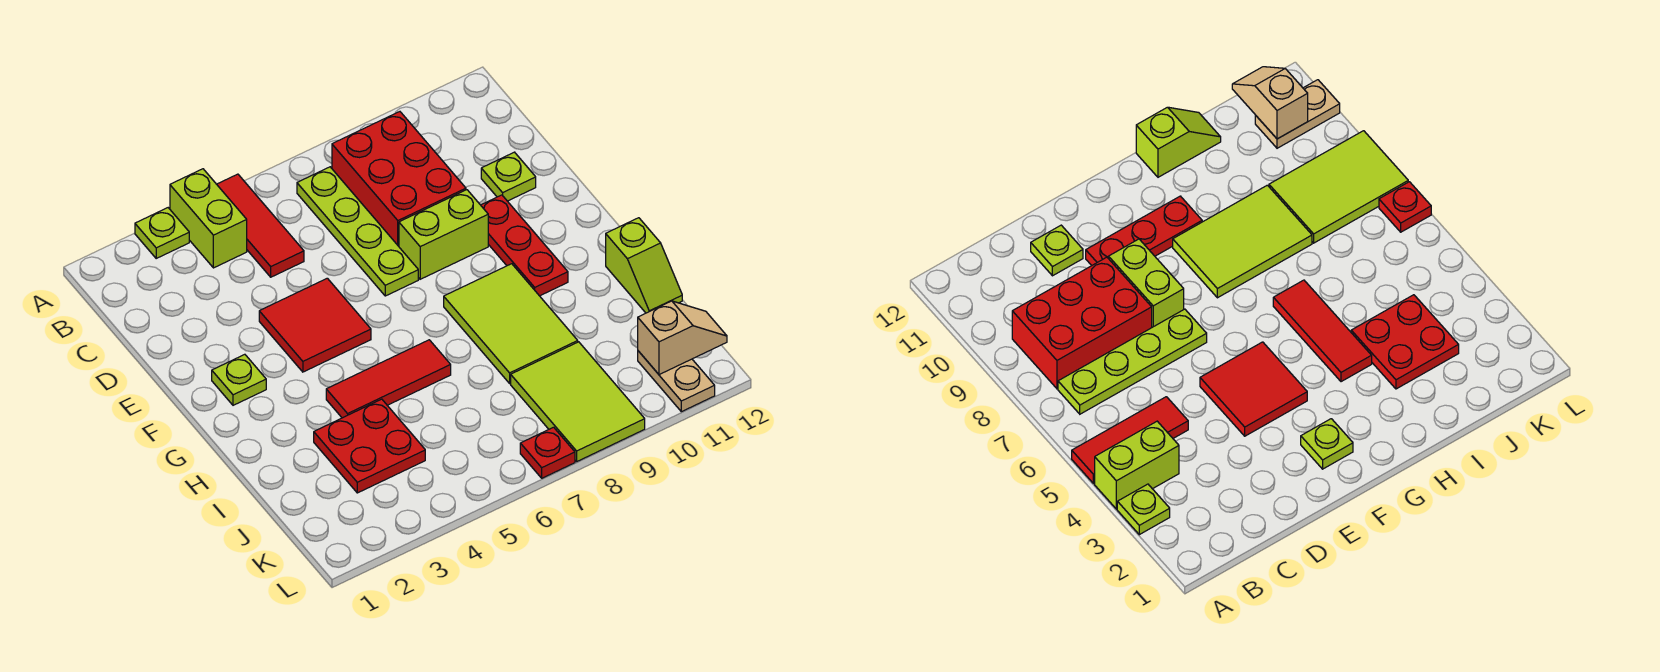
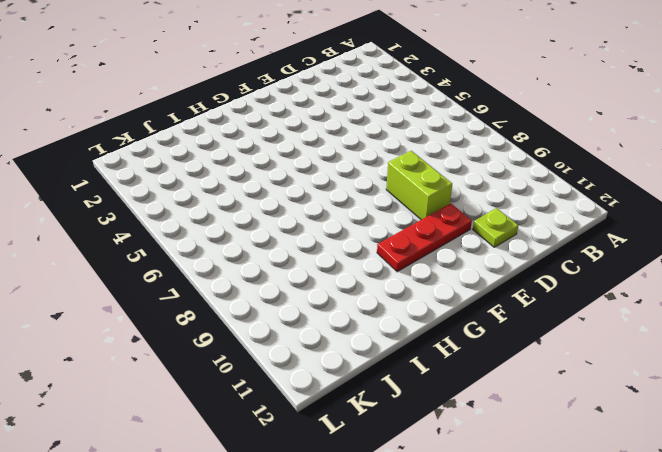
none -> lime plate A3 level 1
none -> lime brick A4:B4 level 1
none -> red tile A5:C5 level 1

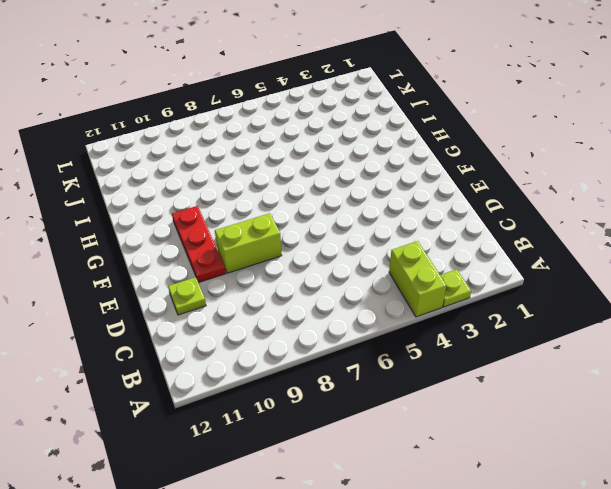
none -> red tile A5:C5 level 1
none -> lime plate B7:E7 level 1
none -> red brick B8:D9 level 1

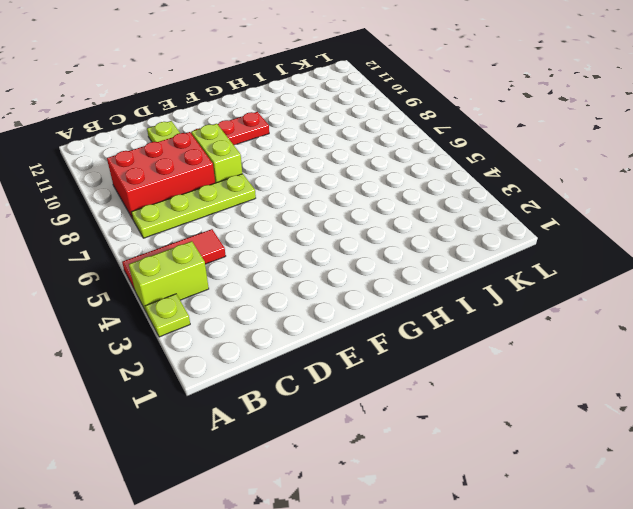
none -> red tile E4:F5 level 1
none -> lime plate F2 level 1
none -> lime tile G8:I9 level 1

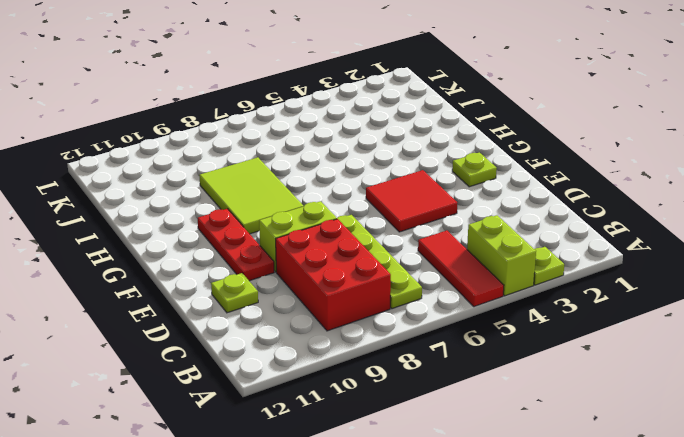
none -> red tile H4:H6 level 1
none -> lime slope H12:I12 level 1 top H
none -> red plate I3:J4 level 1

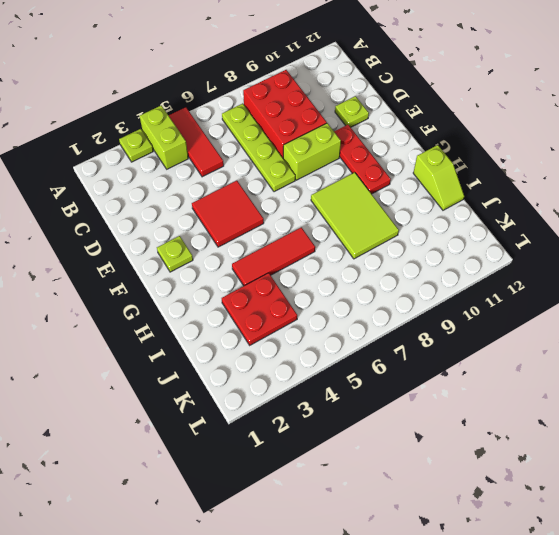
none -> lime tile J8:L9 level 1
none -> tan plate K11:L11 level 1
none -> red plate L7 level 1

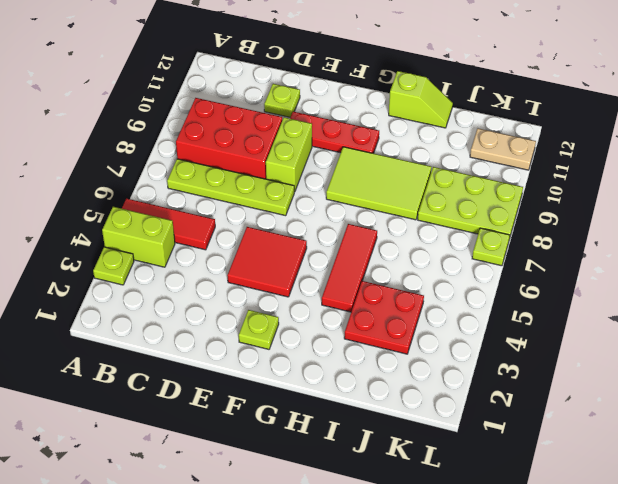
lime plate J8:L9 level 1 -> lime tile J8:L9 level 1
lime plate L7 level 1 -> red plate L7 level 1
none -> tan slope K11:K12 level 2 top 11

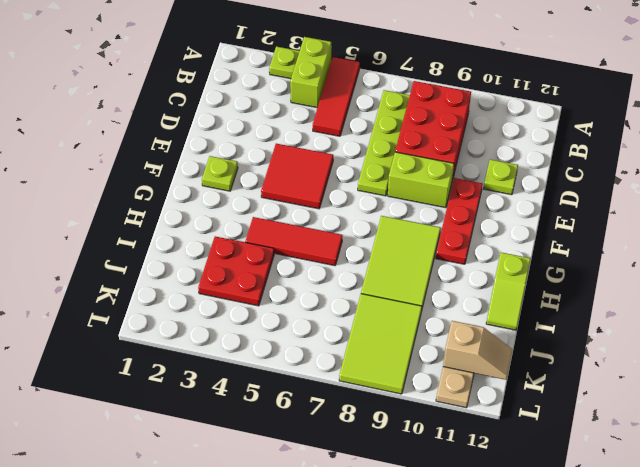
none -> red plate L7 level 1

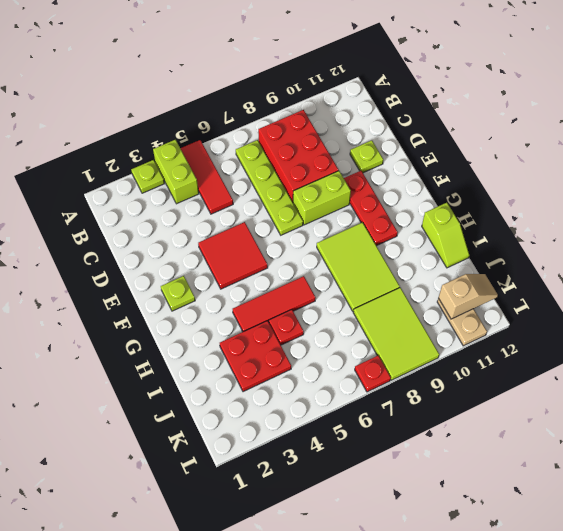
red plate I5 level 1 -> none

